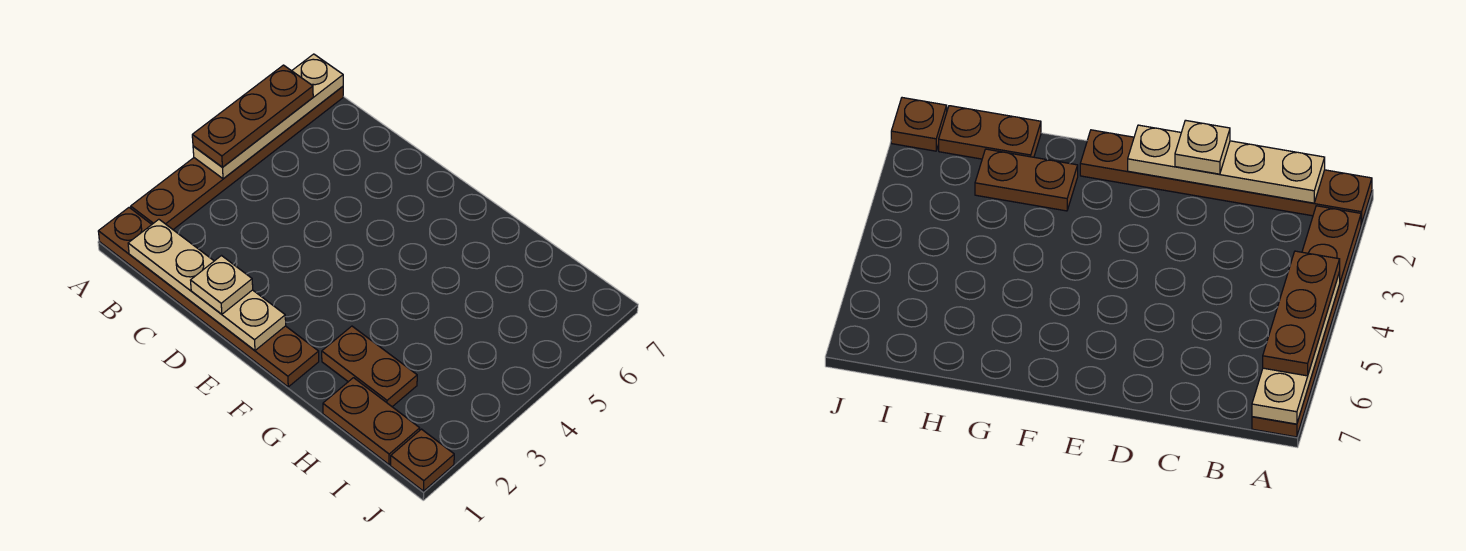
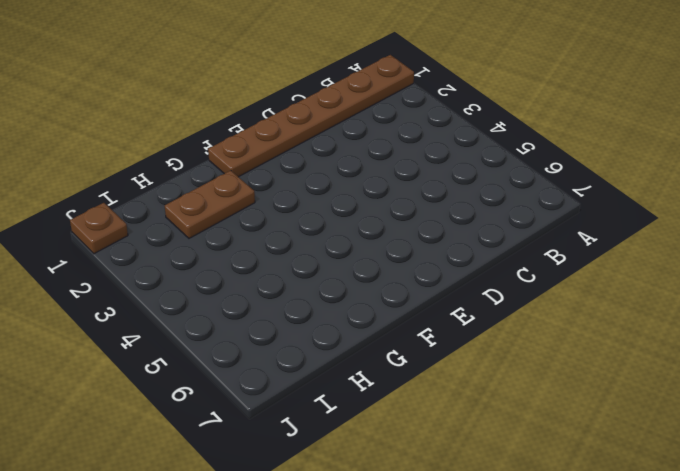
none -> brown plate A2:A7 level 1
none -> brown plate H1:I1 level 1

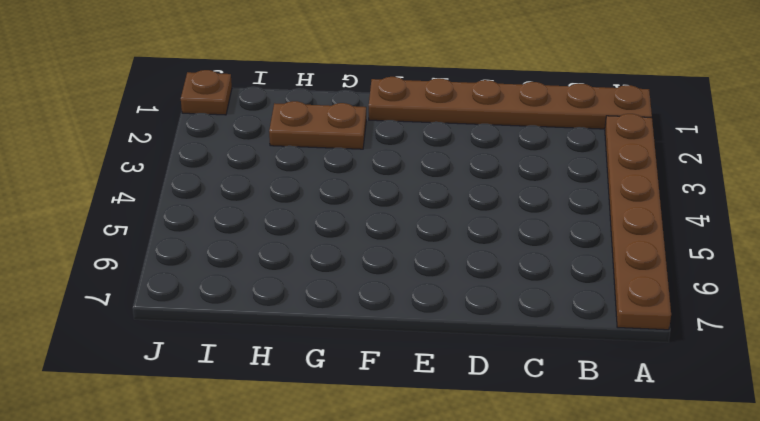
none -> brown plate H1:I1 level 1
none -> tan plate A4:A7 level 2

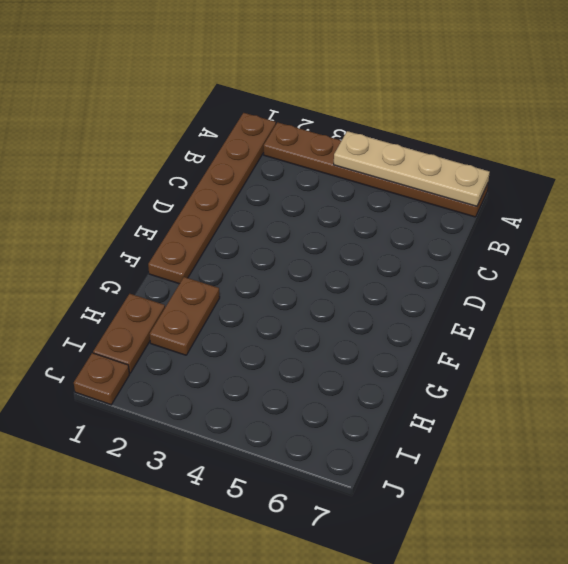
none -> tan plate B1:E1 level 2
none -> brown plate A4:A6 level 3

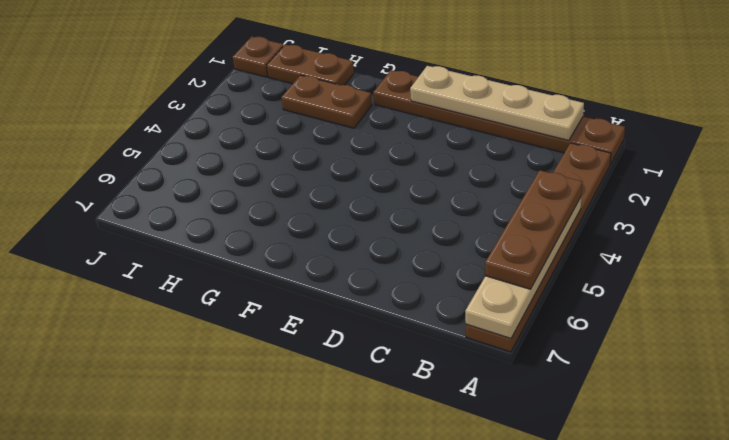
none -> tan plate D1 level 3

